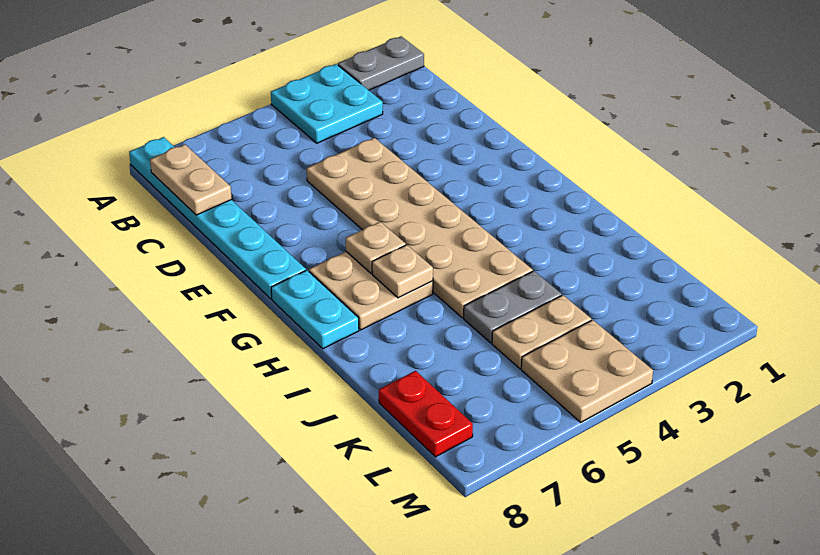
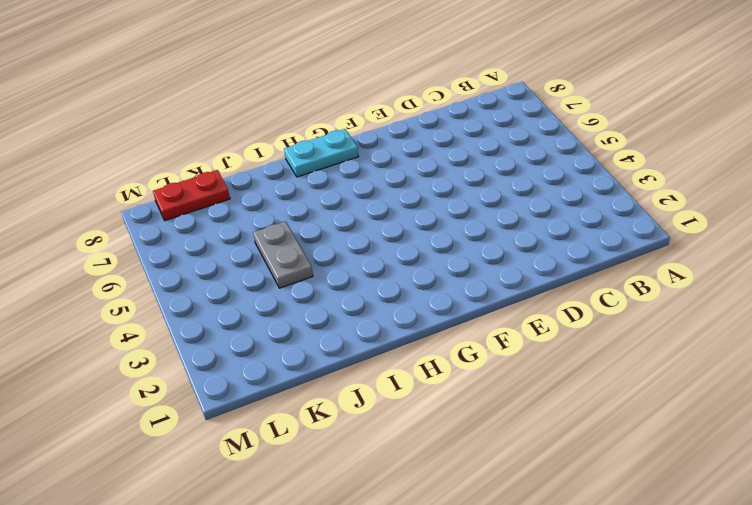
none -> grey plate A1:A2 level 1
none -> cyan plate A3:B4 level 1
none -> cyan plate A8:F8 level 1

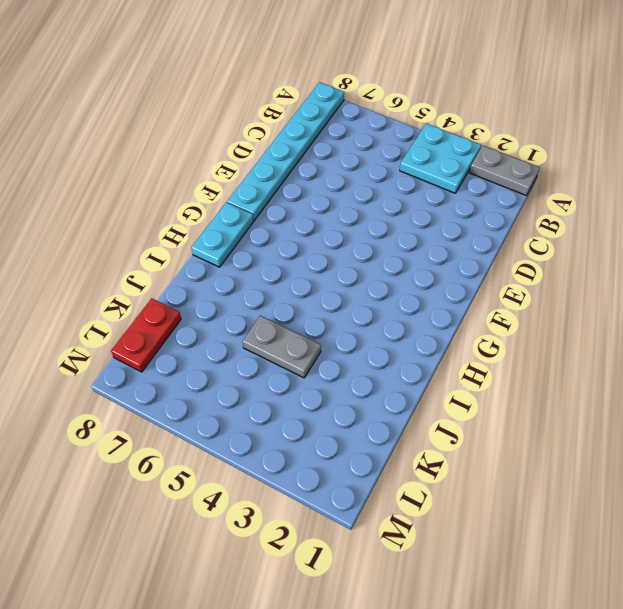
none -> tan plate D4:I5 level 1
none -> tan plate G6:H7 level 1
none -> tan plate K4:K5 level 1

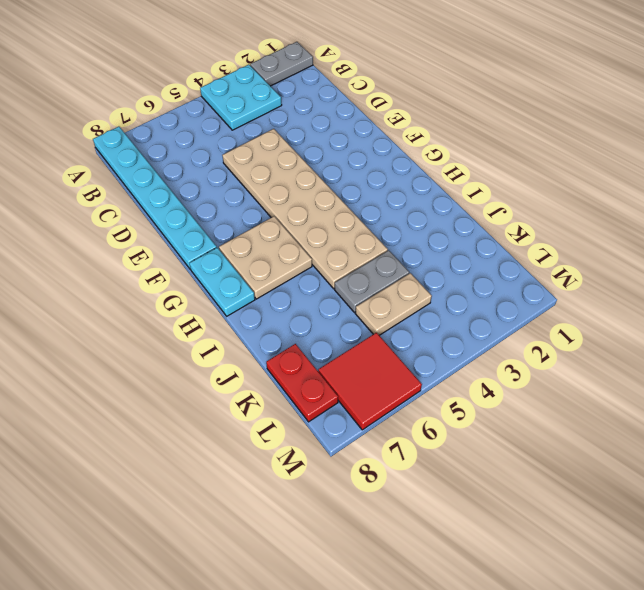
red tile L6:M7 level 1 -> none
none -> tan plate L4:M5 level 1
none -> tan plate B8:C8 level 2
none -> tan plate G6 level 2

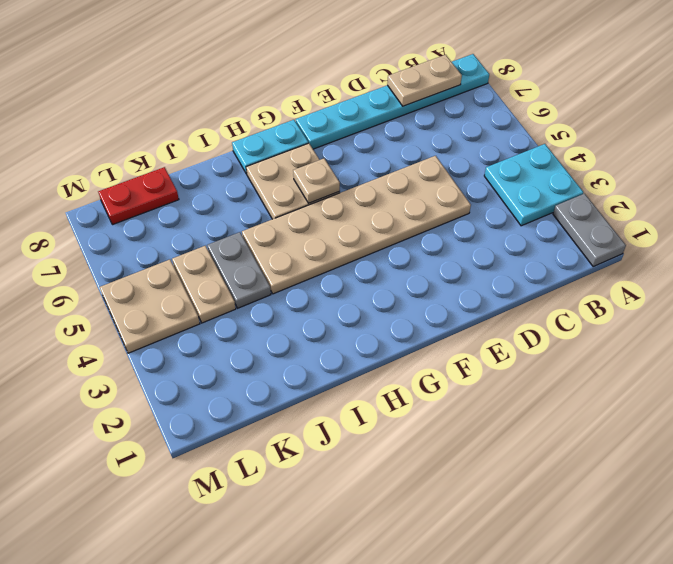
none -> tan plate H6 level 2

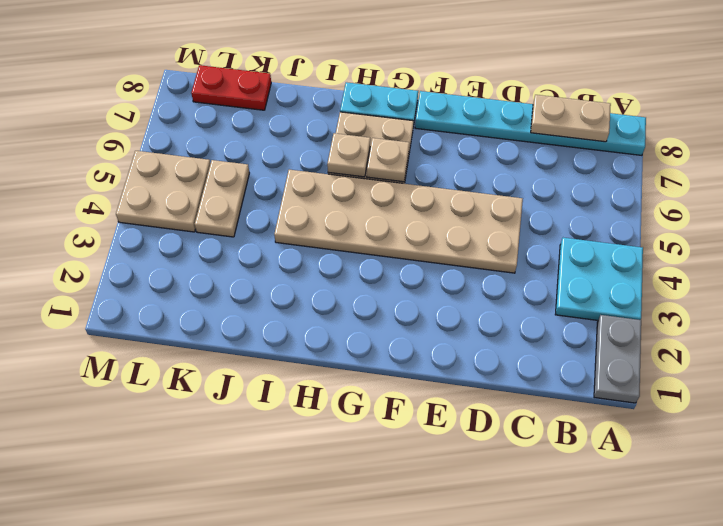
none -> grey plate J4:J5 level 1

